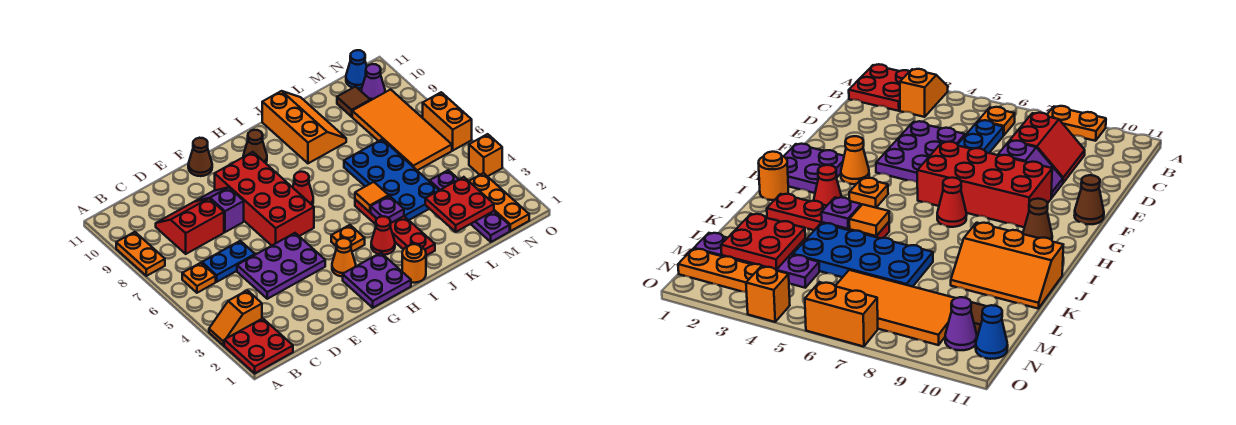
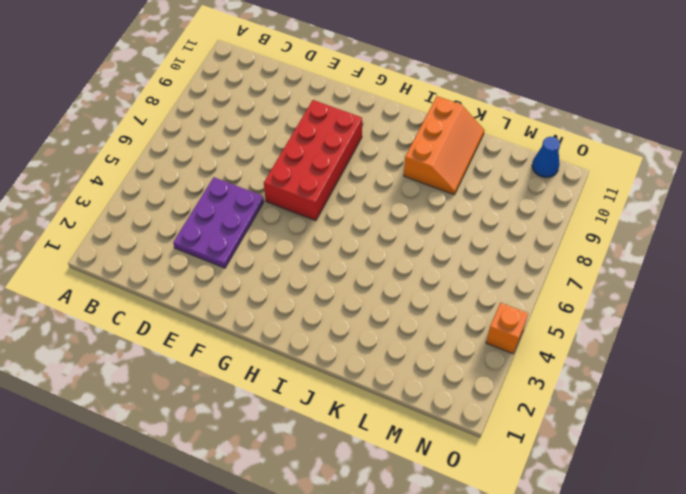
purple plate D3:E5 level 1 -> purple plate D4:F5 level 1
none -> red plate A1:B2 level 1
none -> orange slope A3:B3 level 1 top B
none -> orange plate A8:A9 level 1
none -> orange plate B6 level 1

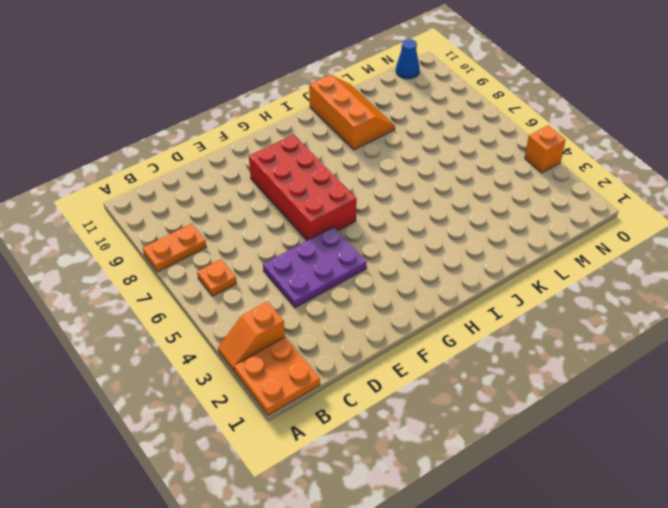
orange plate A1:B2 level 1 -> red plate A1:B2 level 1
orange plate A8:B8 level 1 -> orange plate A8:A9 level 1
none -> blue plate C6:D6 level 1
none -> red slope C8:D9 level 1 top 8
none -> purple slope E8:E9 level 1 top 8
none -> brown cone F11 level 1

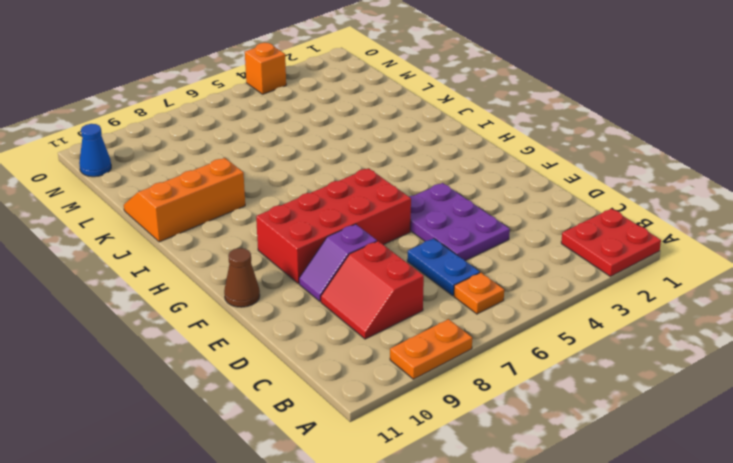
none -> orange slope A3:B3 level 1 top B
none -> purple plate G1:H2 level 1
none -> orange cone G3 level 1
none -> orange plate H4 level 1

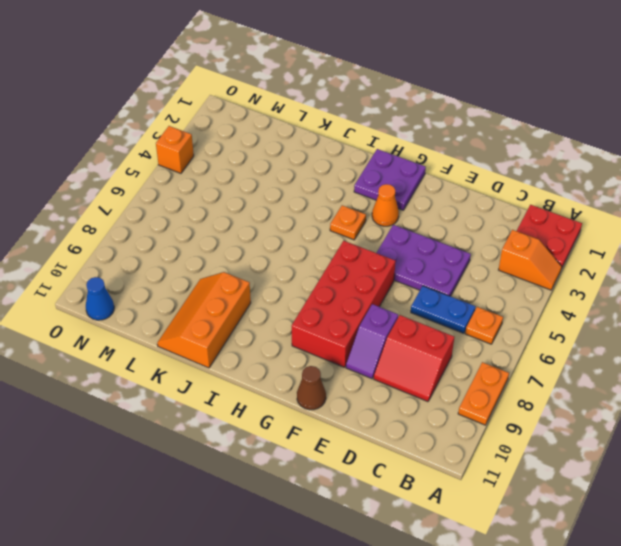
none -> red cone H7 level 1
none -> brown cone H10 level 1
none -> orange round brick I1 level 1
none -> red cone I3 level 1

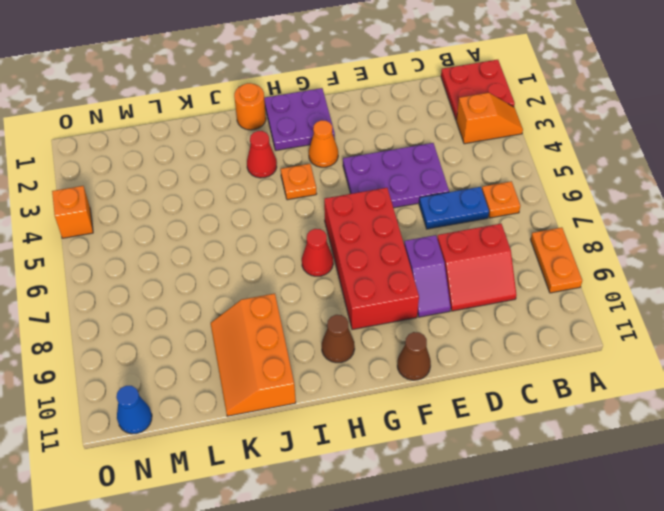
none -> red plate J2:J5 level 1
none -> blue plate K4:L7 level 1
none -> purple plate M1:M4 level 1
none -> orange tile M6:N9 level 1

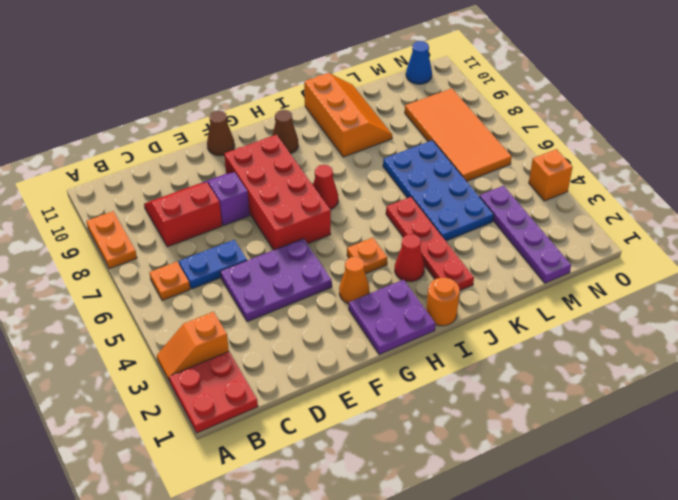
none -> brown tile M10 level 1
none -> orange plate N1:N3 level 1
none -> purple cone N10 level 1
none -> orange brick O6:O7 level 1

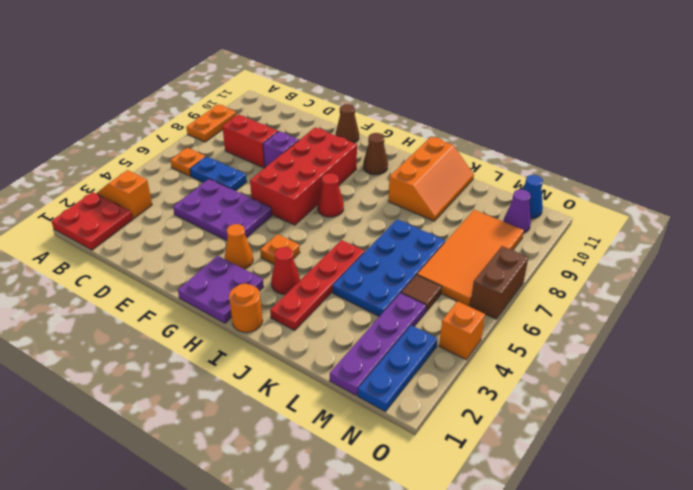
brown tile M5 level 1 -> brown tile M10 level 1
blue plate N1:N3 level 1 -> orange plate N1:N3 level 1
brown brick O6:O7 level 1 -> orange brick O6:O7 level 1
none -> purple plate J4 level 2
none -> orange tile J5 level 2
none -> red plate L2:M3 level 2

